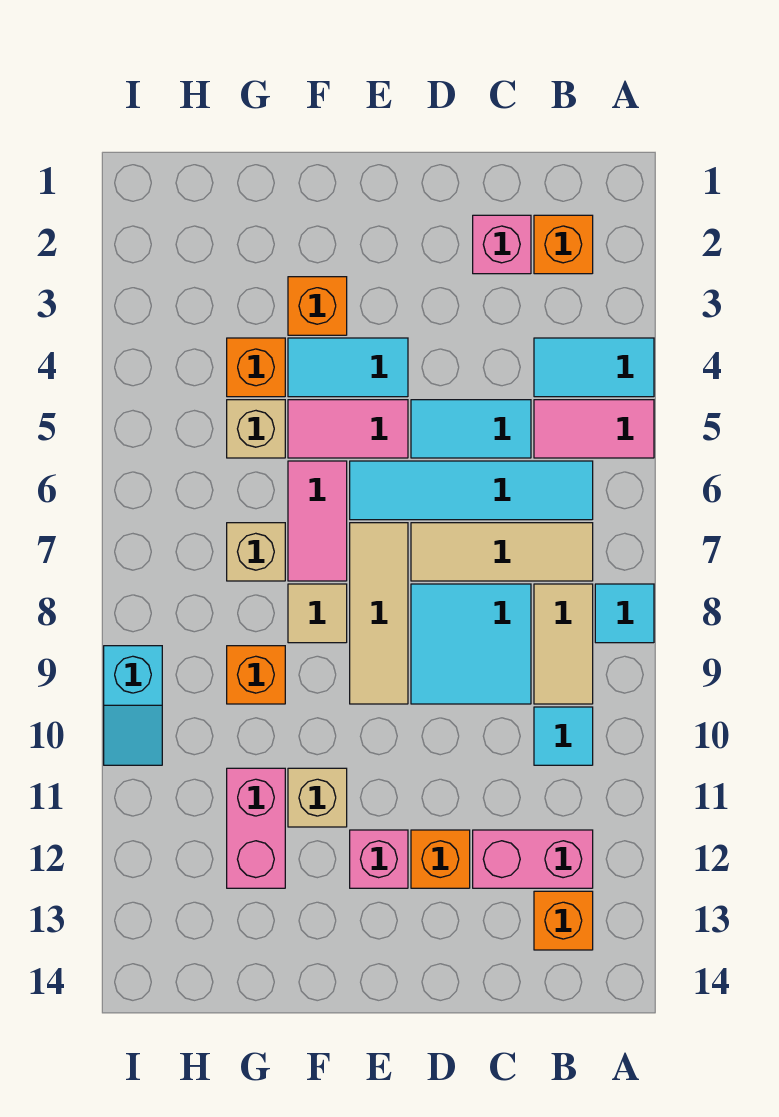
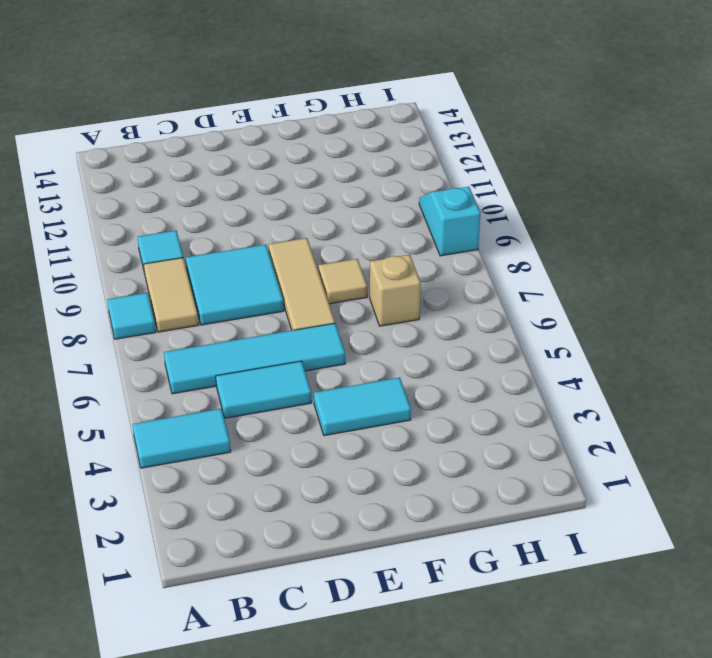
none -> pink tile A5:B5 level 1
none -> orange brick B2 level 1
none -> tan tile B7:D7 level 1

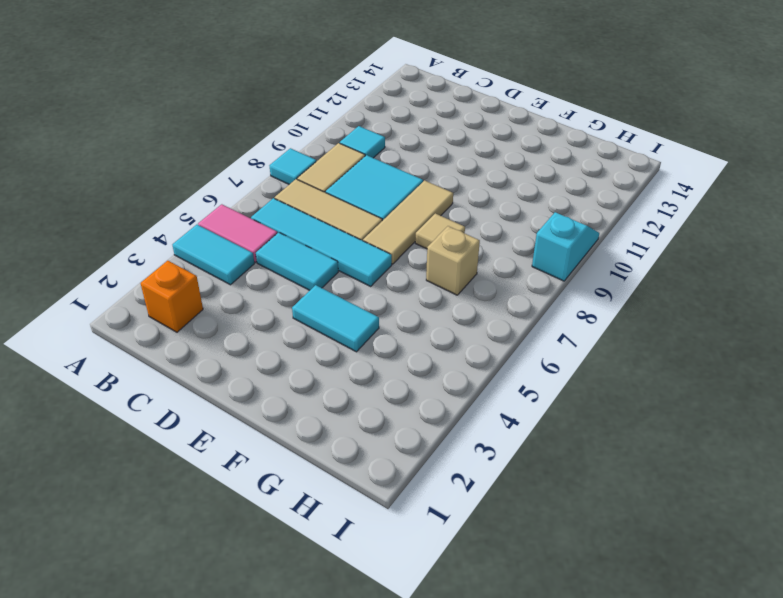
none -> pink brick B12:C12 level 1
none -> orange brick B13 level 1
none -> pink brick C2 level 1

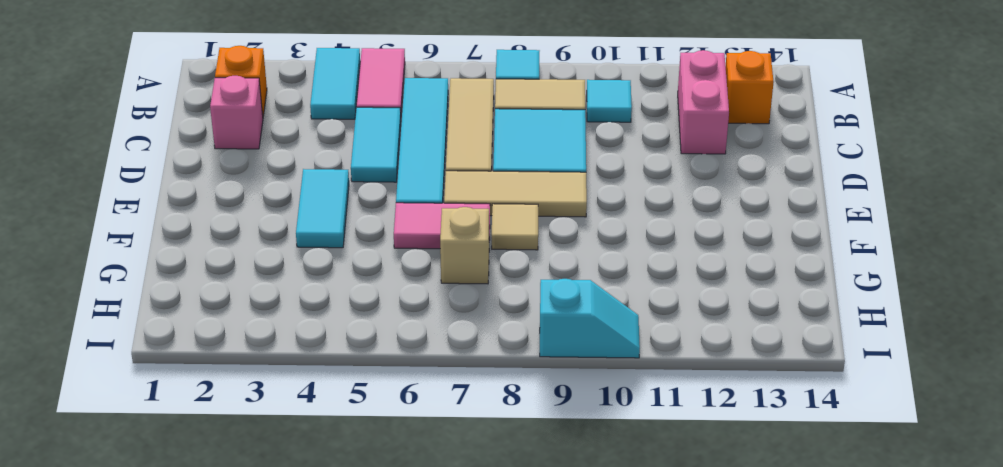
none -> orange brick D12 level 1
none -> pink tile E5:F5 level 1
none -> pink brick E12 level 1

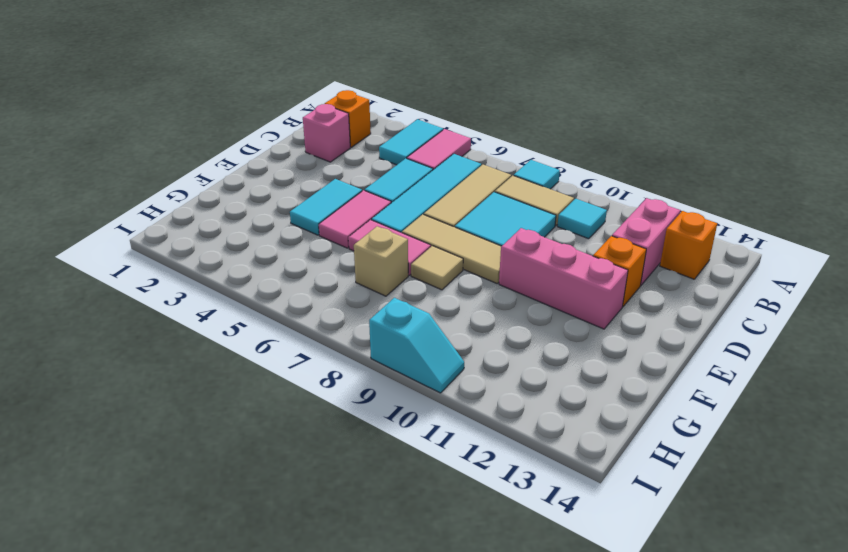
pink brick E10:E12 level 1 -> pink brick E12 level 1
none -> orange brick F3 level 1
none -> tan brick F11 level 1
none -> orange brick G4 level 1

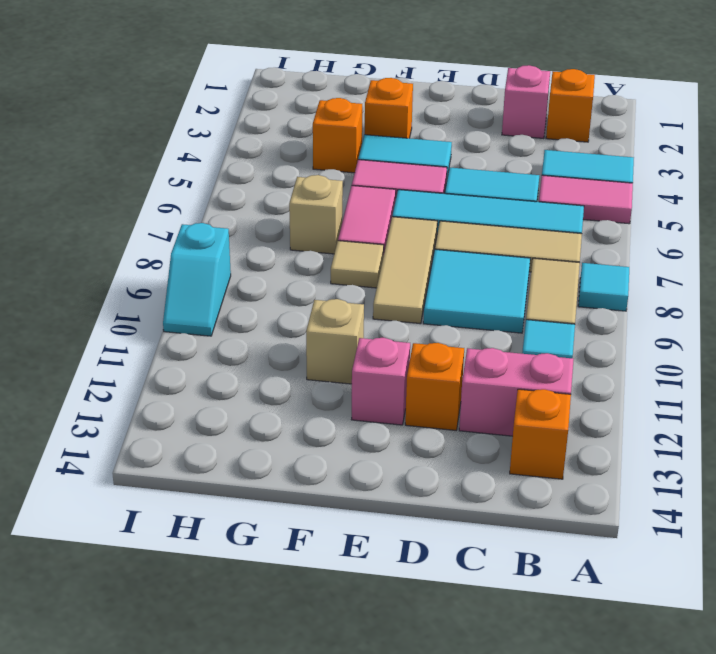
none -> tan brick G5 level 1
none -> orange brick G9 level 1
none -> pink brick G11:G12 level 1

